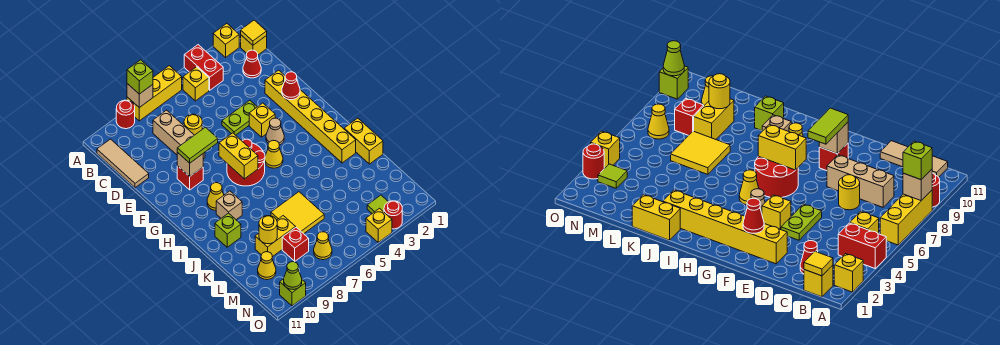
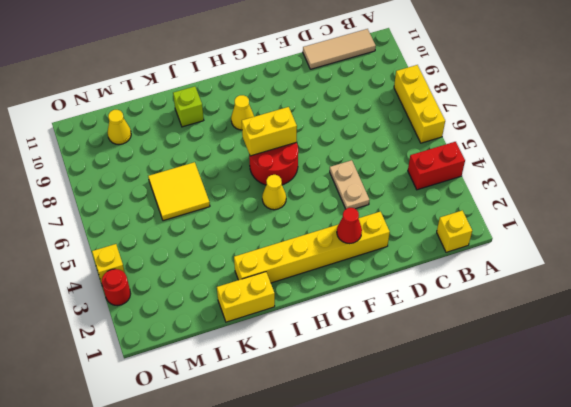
tan plate E4:E5 level 1 -> lime plate E4:E5 level 1
none -> yellow brick A2 level 1
none -> red round brick A9 level 1
none -> yellow brick B5 level 1
none -> red cone C2 level 1

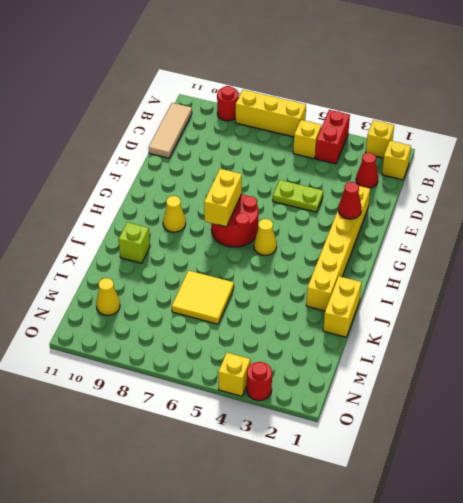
none -> tan brick C8:E8 level 1
none -> yellow round brick D7 level 1
none -> yellow brick F4 level 1
none -> red brick F9 level 1

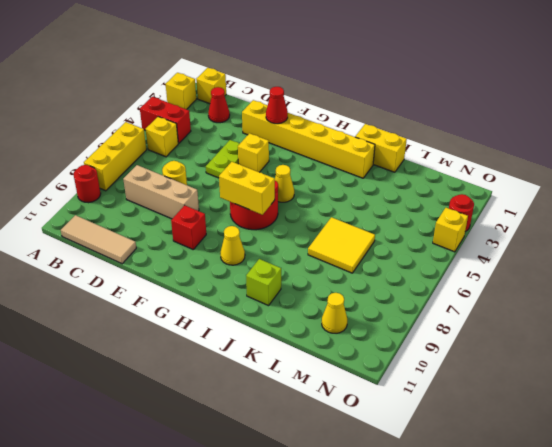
none -> tan cone G4 level 1
none -> tan brick I9 level 1
none -> yellow brick L8:L9 level 1
none -> red brick M8 level 1

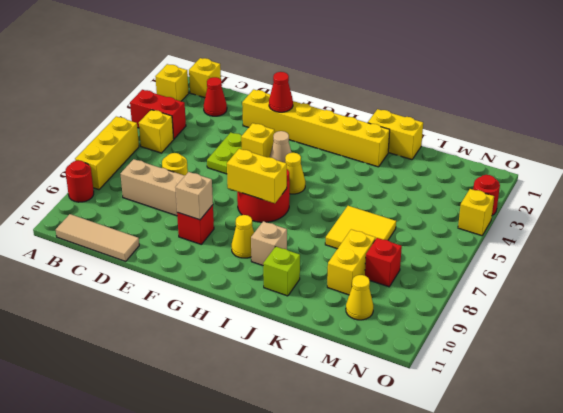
none -> lime tile N3 level 1
none -> yellow cone N7 level 1
none -> lime brick O10 level 1
none -> tan brick A8 level 2

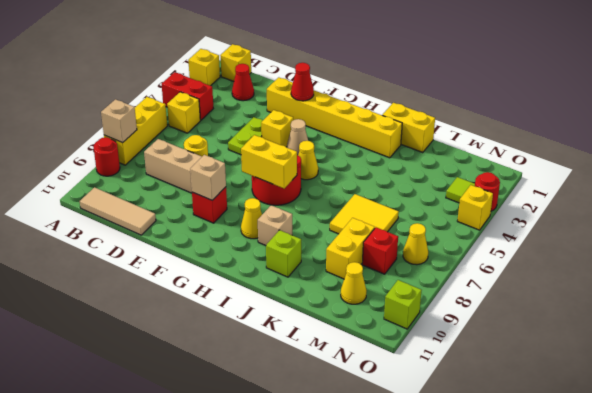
none -> yellow tile B1 level 2
none -> yellow round brick L9 level 2
none -> lime cone O10 level 2
none -> lime brick A8 level 3

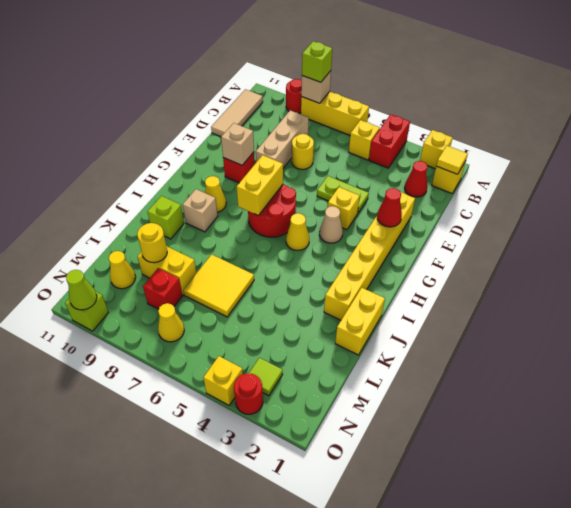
none -> lime tile F8:F9 level 3

